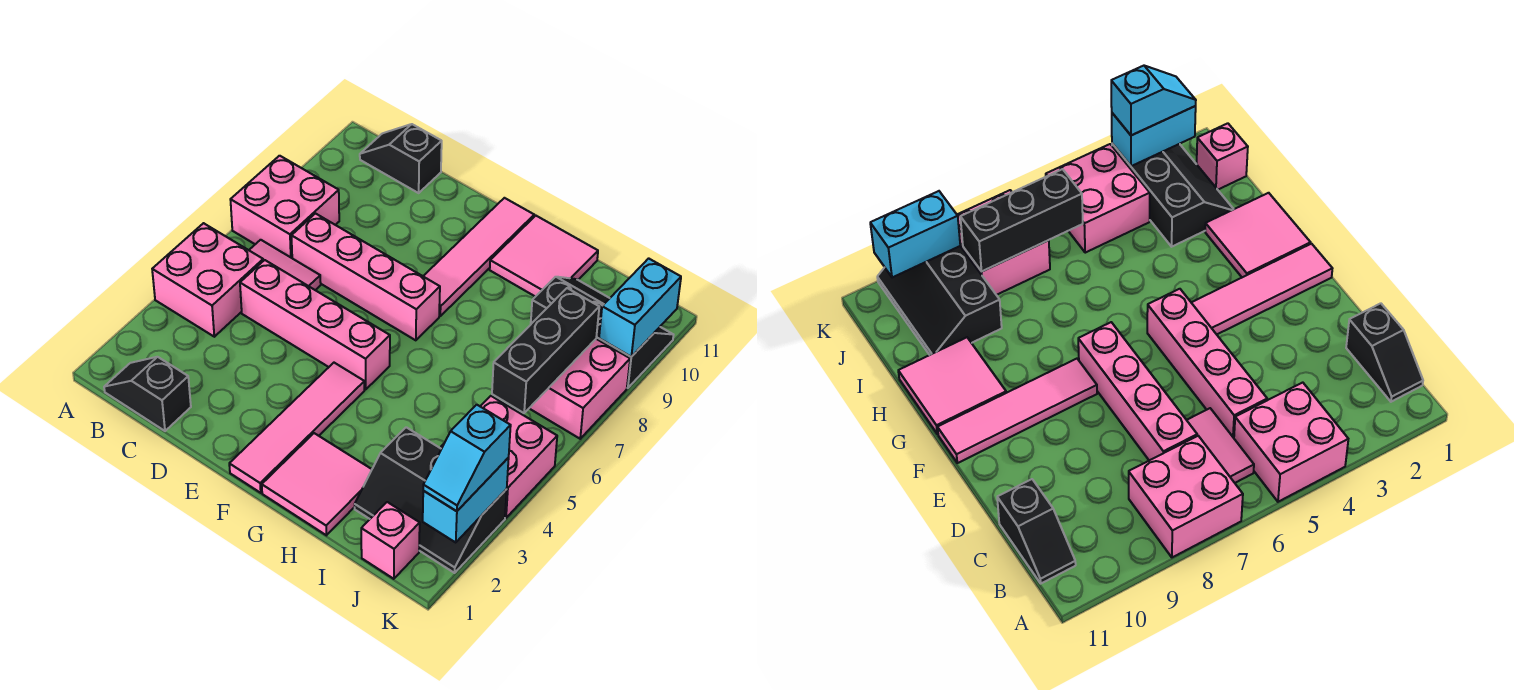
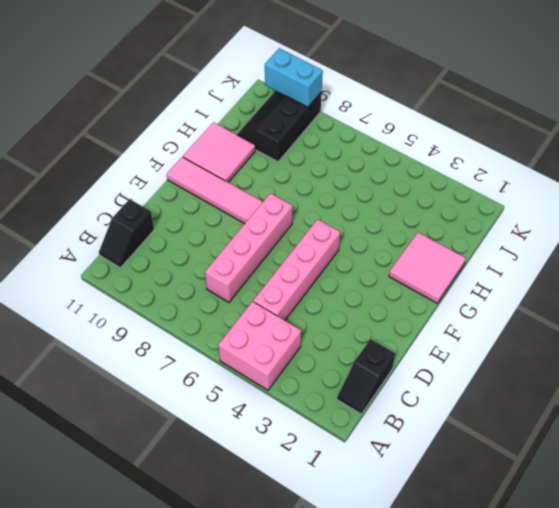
none -> pink brick A7:B8 level 1
none -> pink tile B6:C6 level 1
none -> pink tile F1:F4 level 1

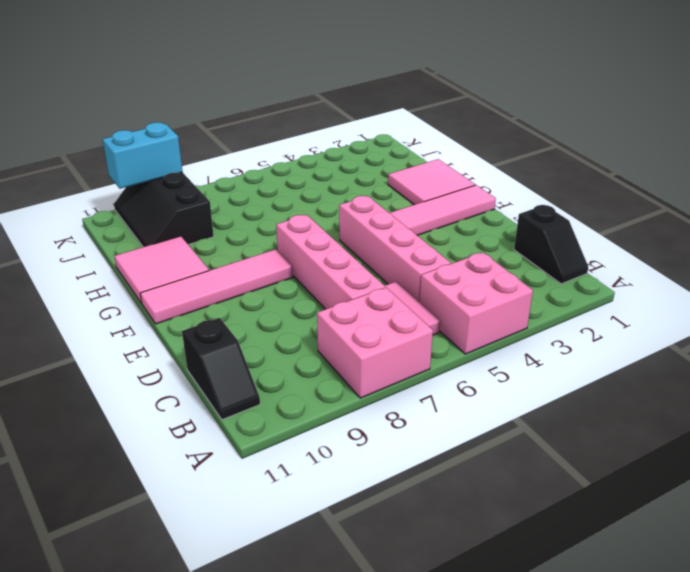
none -> black slope I2:K3 level 1 top 3
none -> pink brick J1 level 1
none -> pink brick J4:K5 level 1

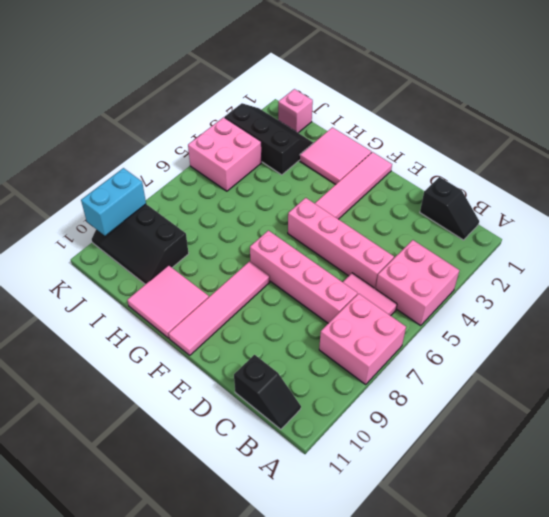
none -> pink brick J7:K8 level 1
none -> black brick J6:J8 level 2
none -> cyan brick K2:K3 level 2

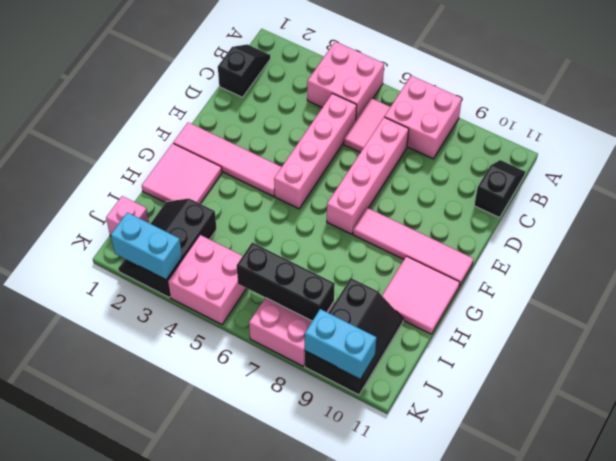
none -> cyan slope K2:K3 level 3 top 3

